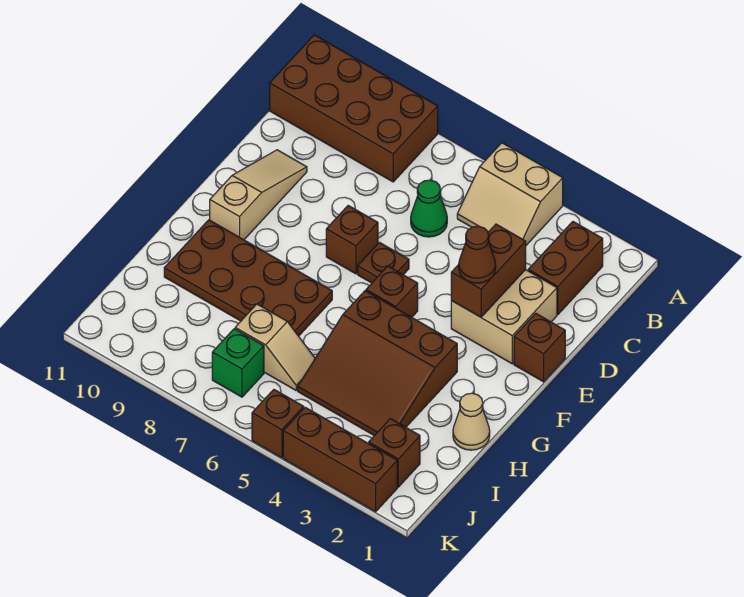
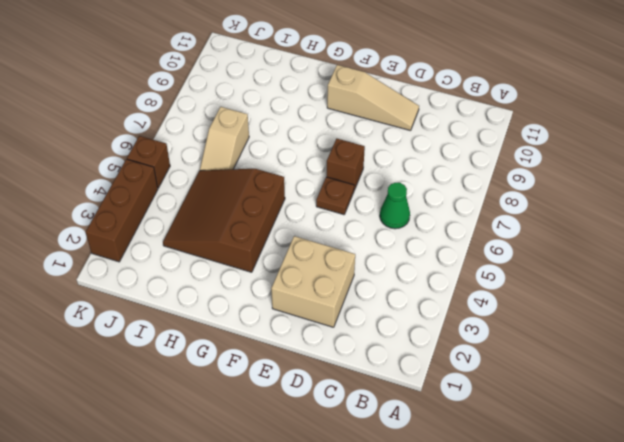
none -> tan slope A4:B5 level 1 top A
none -> brown brick A8:B11 level 1
none -> brown brick B2:C2 level 1

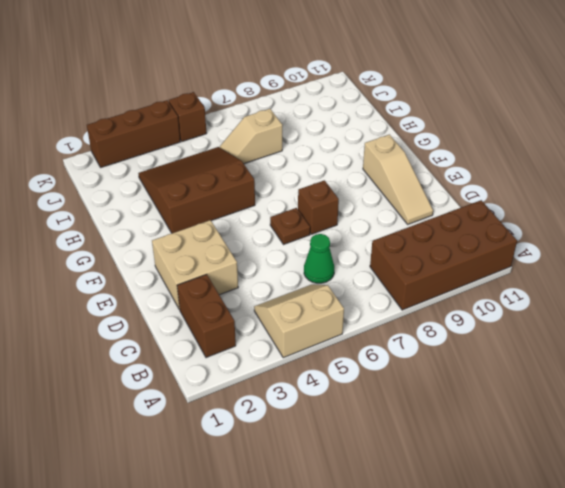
none -> brown brick E1 level 1
none -> brown brick F5 level 1
none -> brown plate G7:H10 level 1

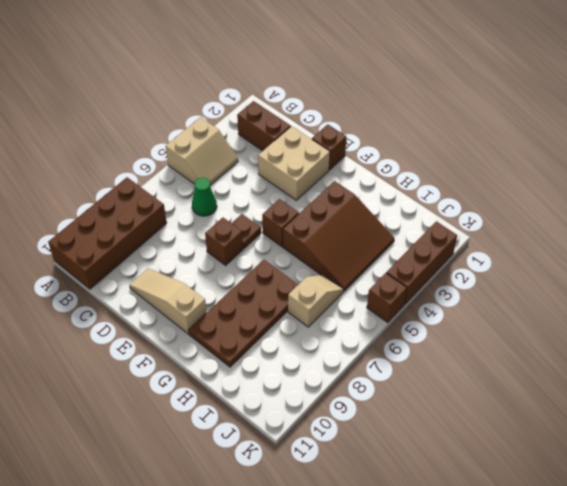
none -> tan cone H1 level 1
none -> brown brick J2 level 1
none -> green brick J7 level 1

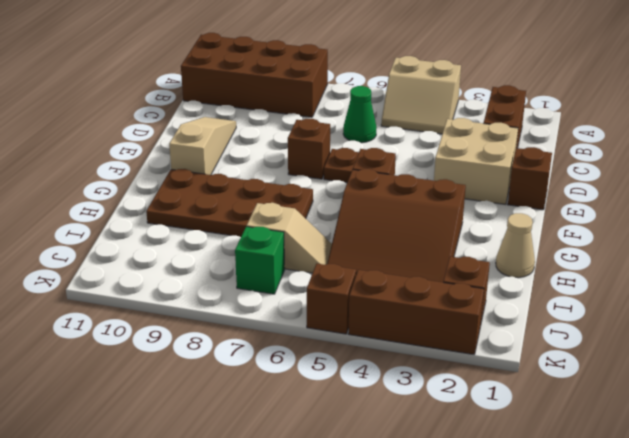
none -> brown brick D3:E3 level 2
none -> brown cone E3 level 3

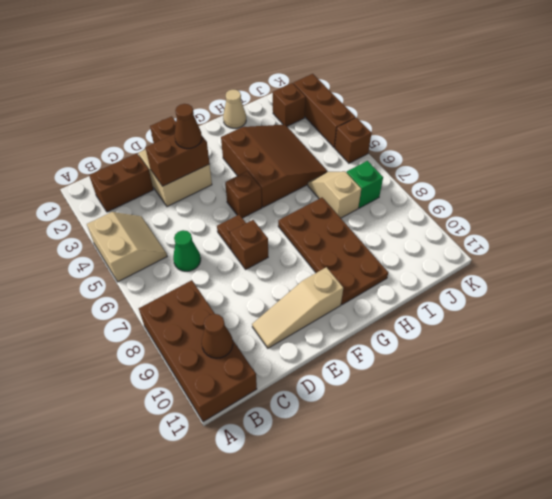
brown cone B10 level 2 -> none

